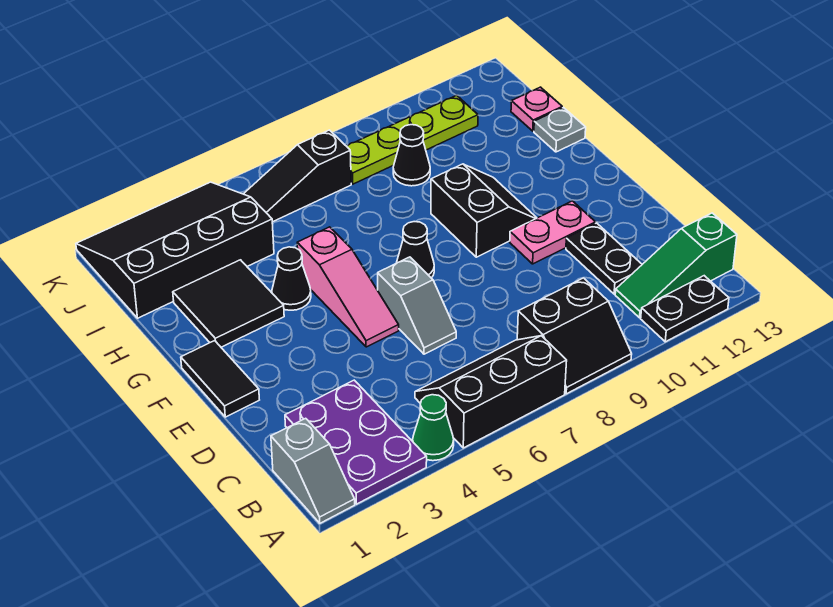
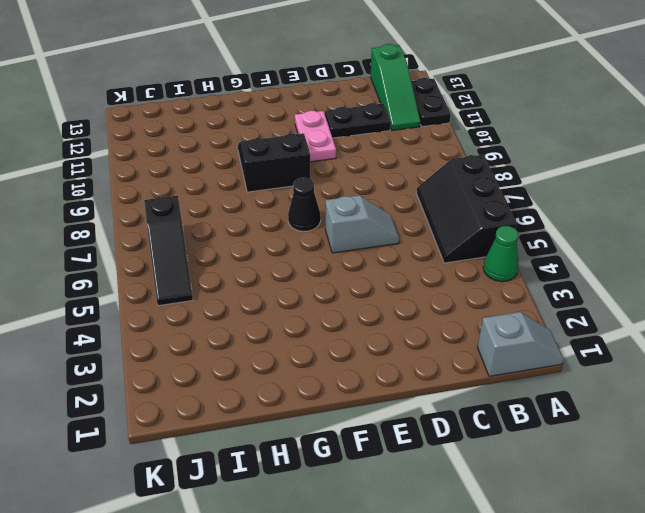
none -> purple plate A2:C3 level 1
none -> black slope A8:B9 level 1 top B
none -> black tile E1:F1 level 1

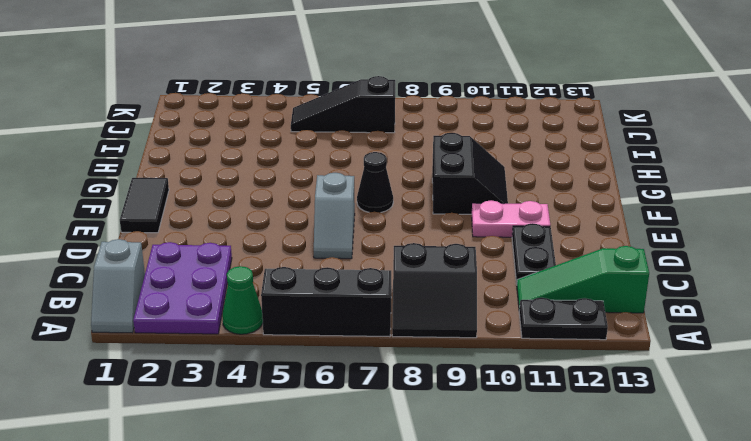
none -> pink slope E5:G5 level 1 top G
none -> black tile G2:H3 level 1
none -> black cone G4 level 1

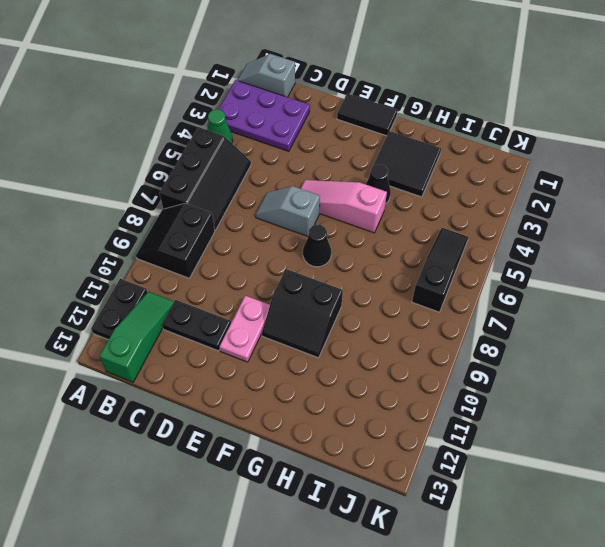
none -> grey plate H13 level 1
none -> black slope I1:K4 level 1 top I
none -> black cone I9 level 1

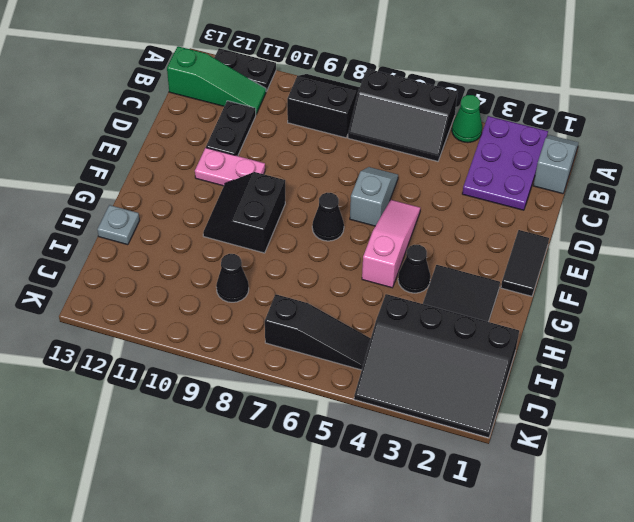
none -> pink plate I13 level 1
none -> lime plate J8:J11 level 1

